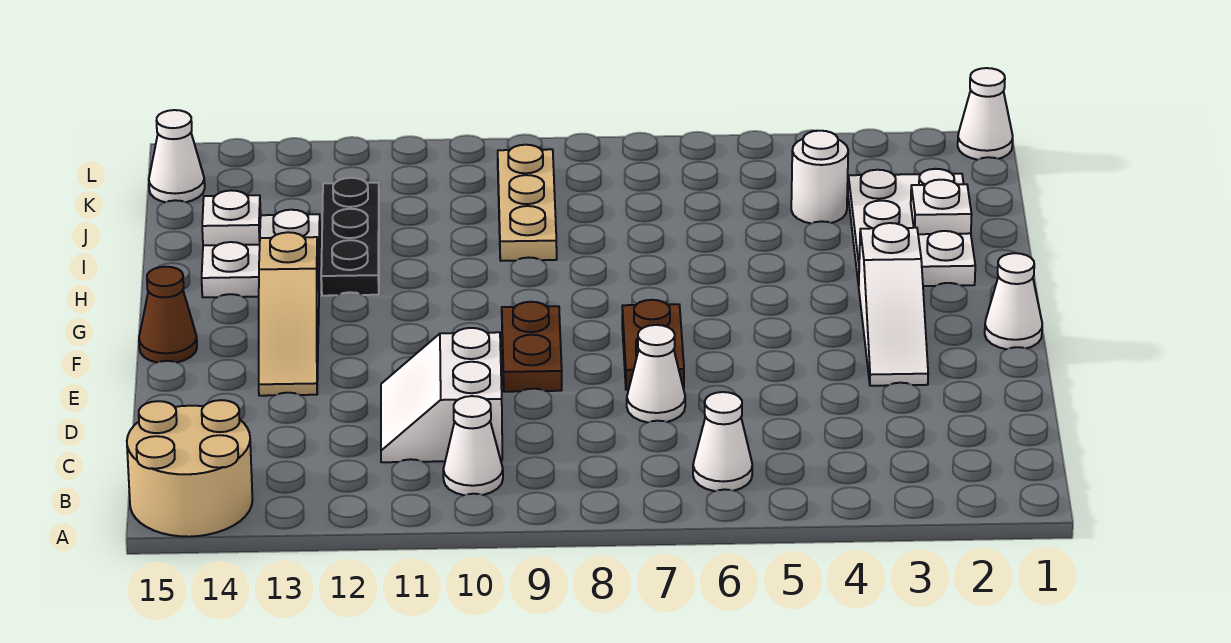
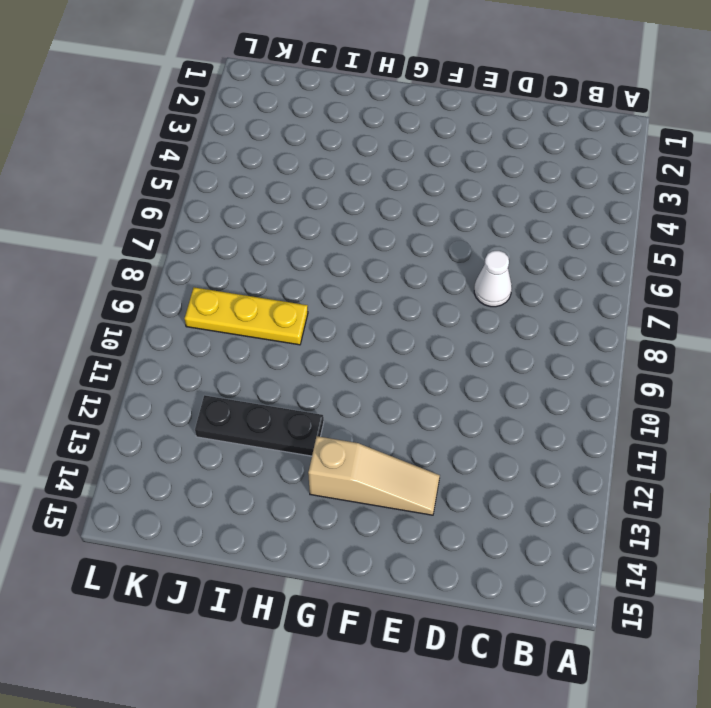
yellow plate I9:K9 level 1 -> tan plate I9:K9 level 1
none -> tan round brick A14:B15 level 1
none -> white cone B6 level 1
none -> white cone B10 level 1

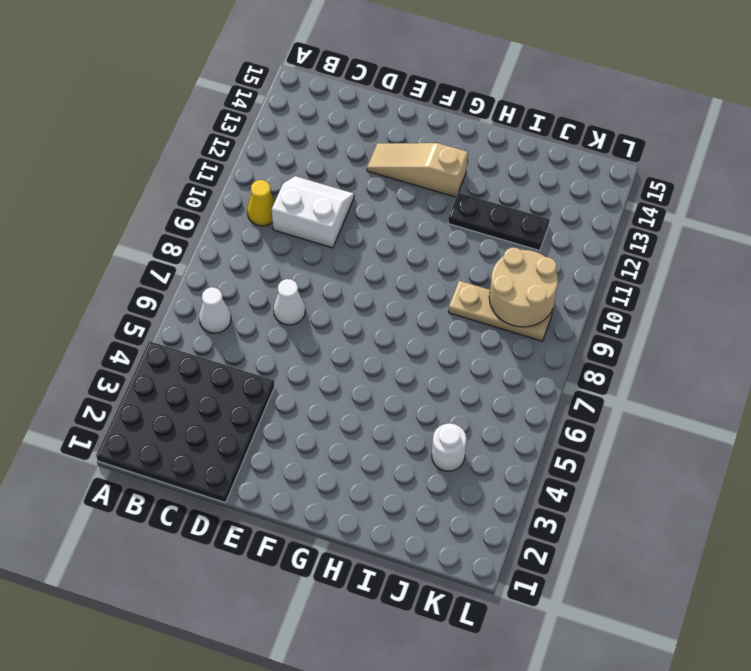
black plate A1:D4 level 1 -> none
yellow cone B10 level 1 -> white cone B10 level 1
tan round brick J9:K10 level 2 -> tan round brick A14:B15 level 1
none -> white slope E3:G3 level 1 top G
none -> brown plate E7:F7 level 1
none -> brown plate E9:F9 level 1

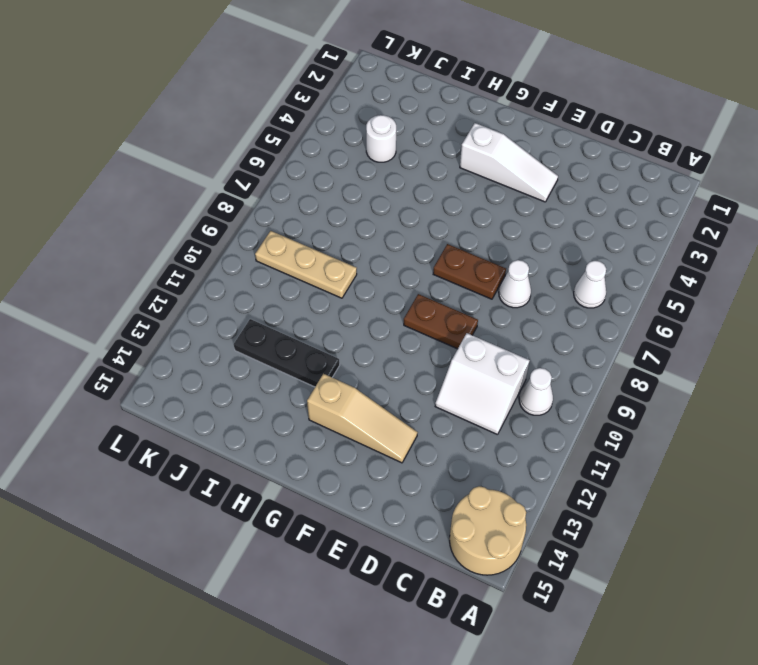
none -> white cone F1 level 1
none -> brown cone F15 level 1
none -> white plate H2:J3 level 1

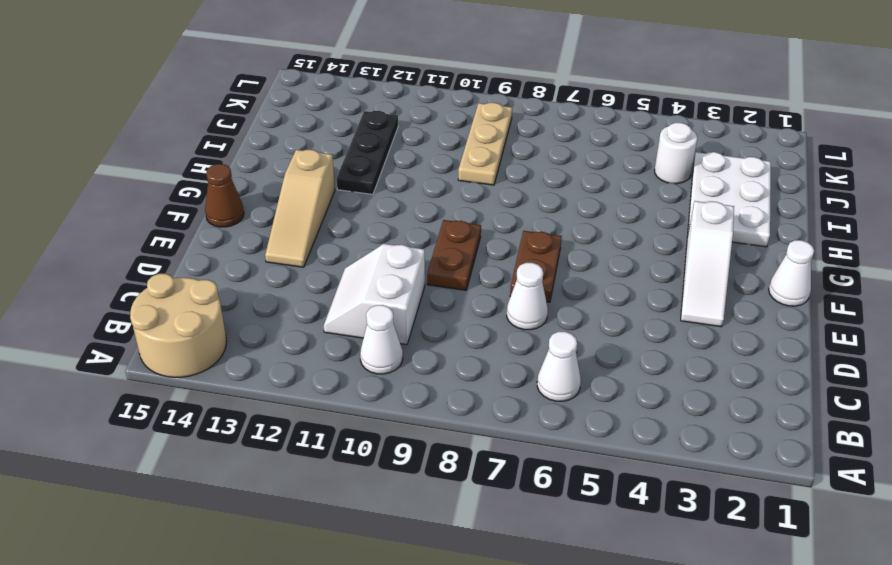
none -> white plate H13:I14 level 1
none -> white cone K15 level 1
none -> white cone L1 level 1

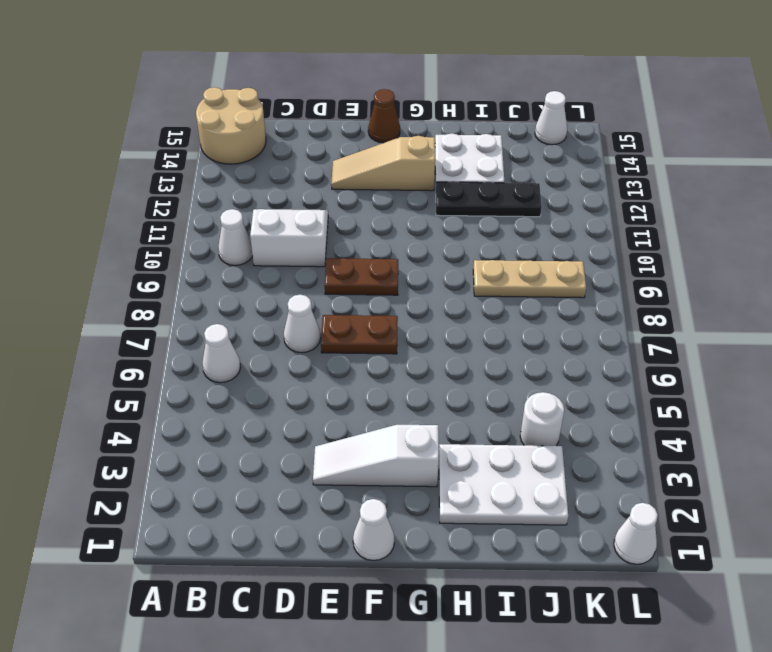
none -> white plate I2 level 2
none -> white plate I14 level 2

